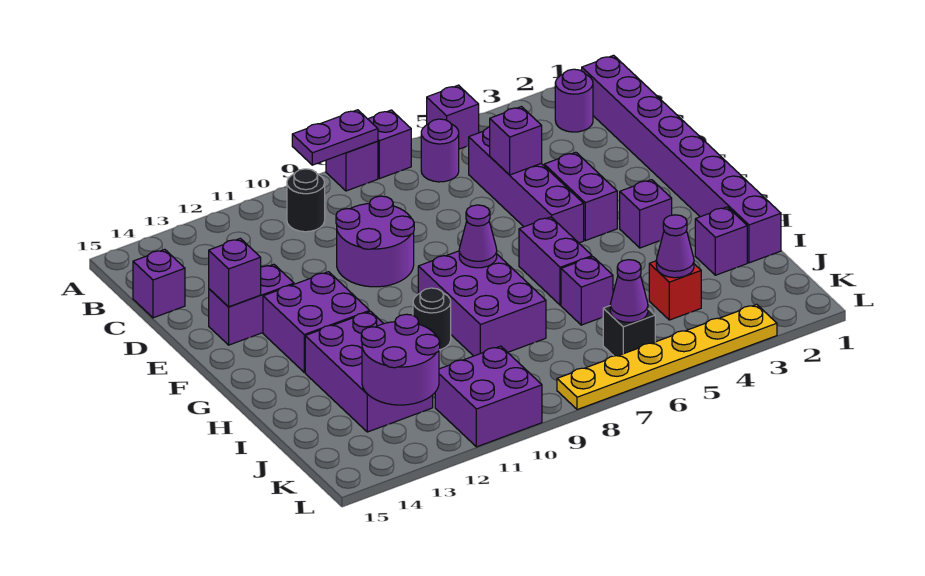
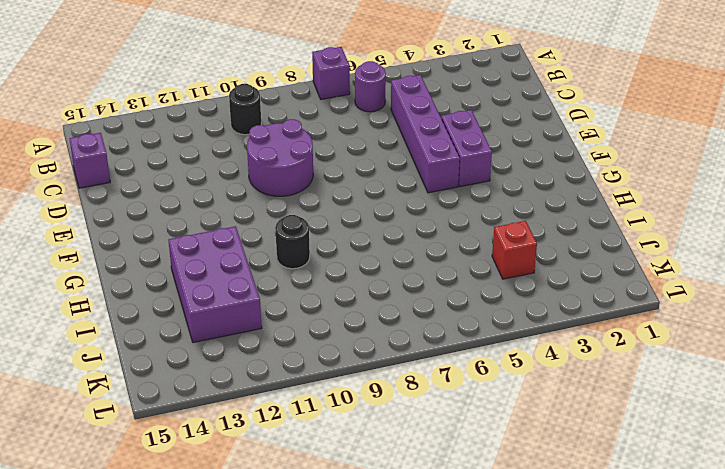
none -> purple brick A5 level 1
none -> purple brick A8 level 1
none -> purple brick B1:I1 level 1
none -> purple round brick B2 level 1

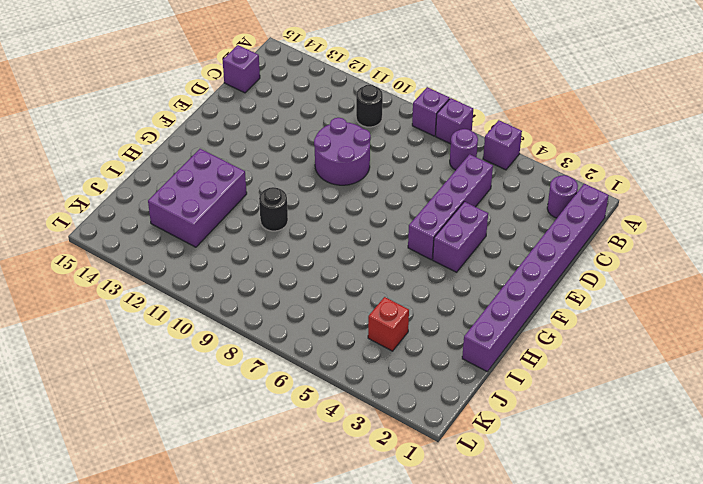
none -> purple brick E13:E14 level 1
none -> purple brick F12:G13 level 1
none -> purple brick G3 level 1
none -> purple brick G6:H6 level 1

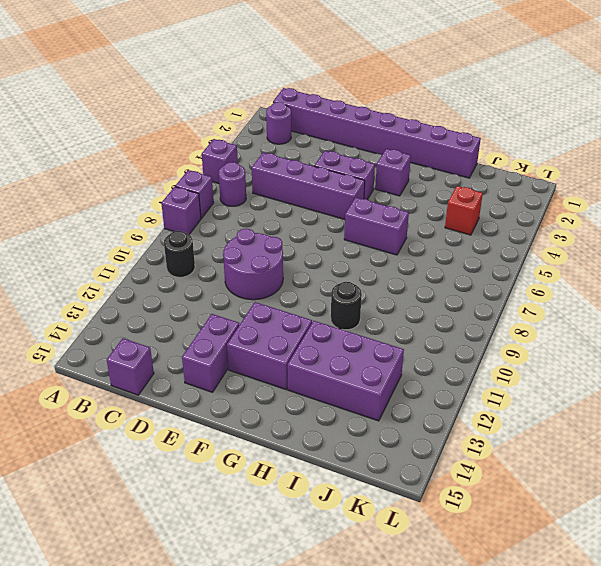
none -> purple brick G8:I9 level 1
none -> purple brick I2 level 1
none -> purple brick I6 level 1
none -> black brick K6 level 1

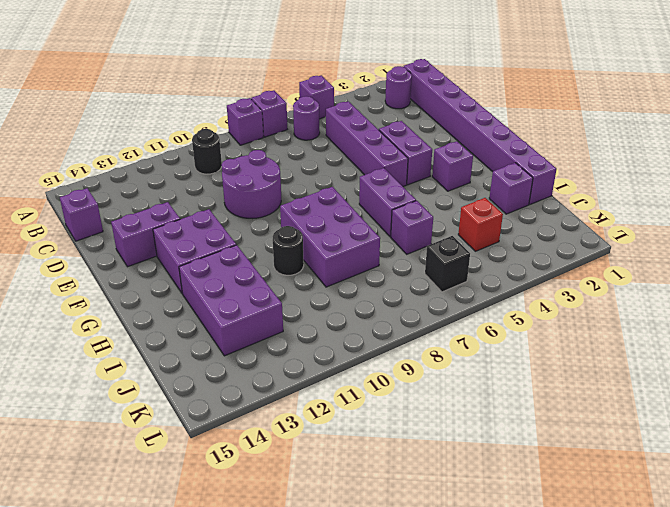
none -> purple brick K10:L11 level 1
none -> yellow plate L3:L8 level 1
none -> purple plate A8:A9 level 2
none -> purple brick D5 level 2

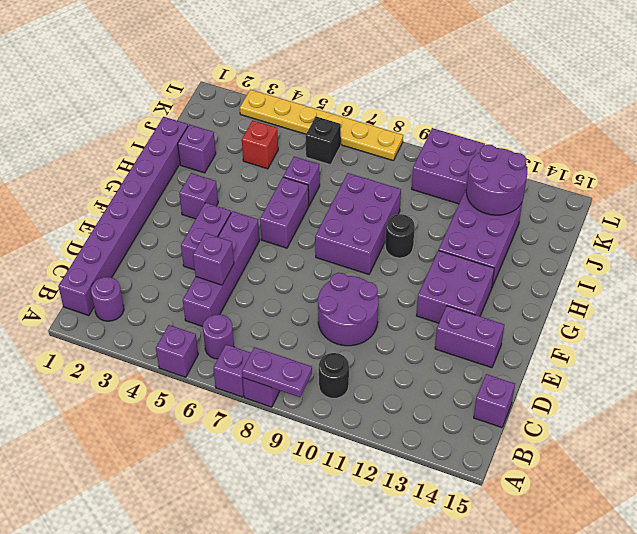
none -> purple brick E14 level 2
none -> purple cone G8 level 2
none -> purple cone J4 level 2
none -> purple cone K6 level 2

